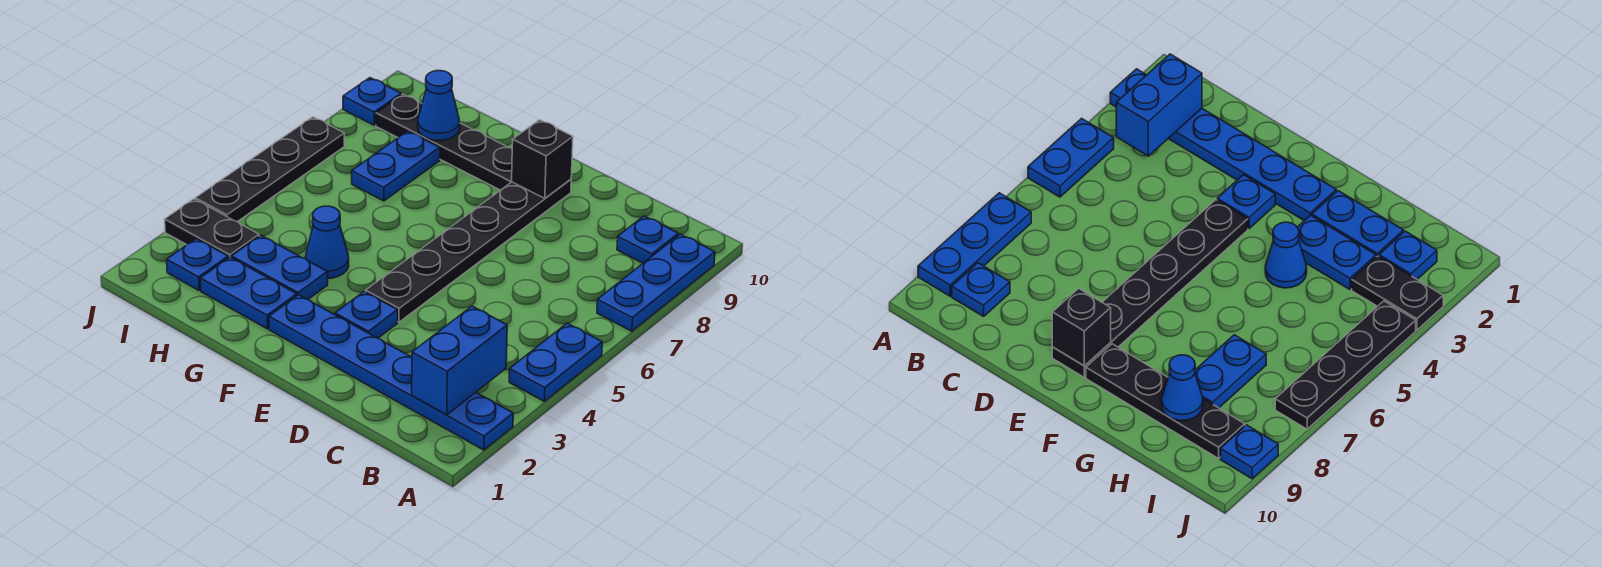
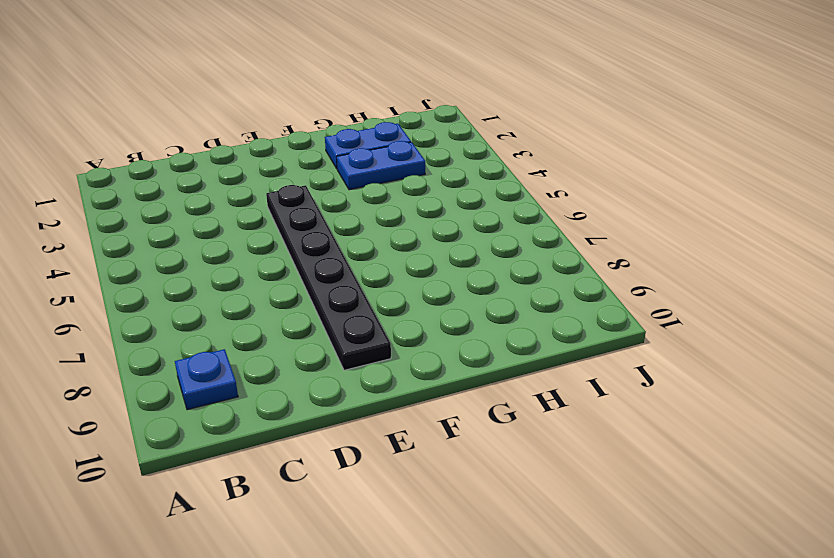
none -> blue plate A2:F2 level 1
none -> blue plate A4:A5 level 1
none -> blue plate A7:A9 level 1

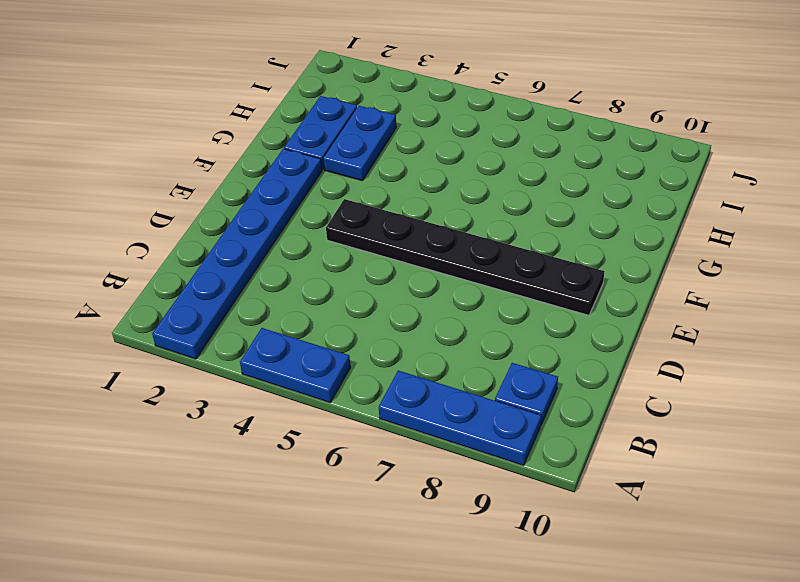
none -> blue plate E3 level 1
none -> black plate F9:I9 level 1
none -> blue cone G4 level 1

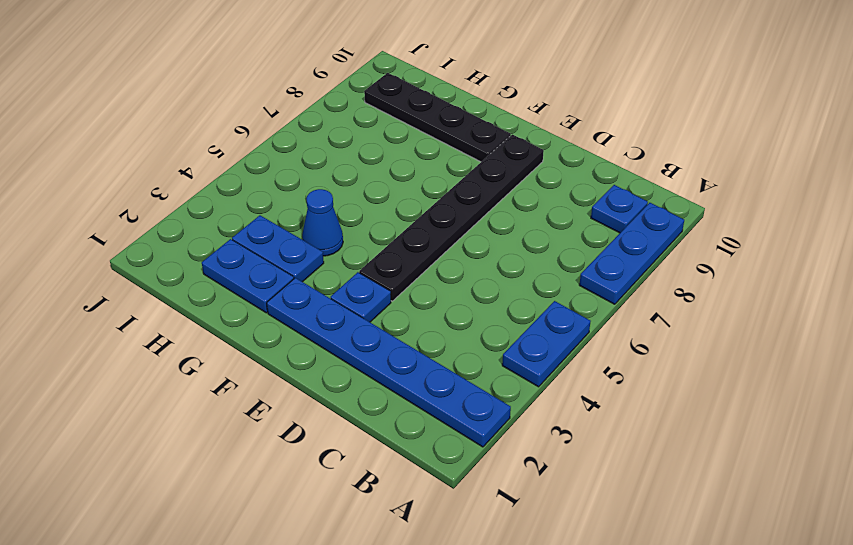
none -> blue plate H7:H8 level 1
none -> blue plate I2 level 1
none -> black plate I3:J3 level 1

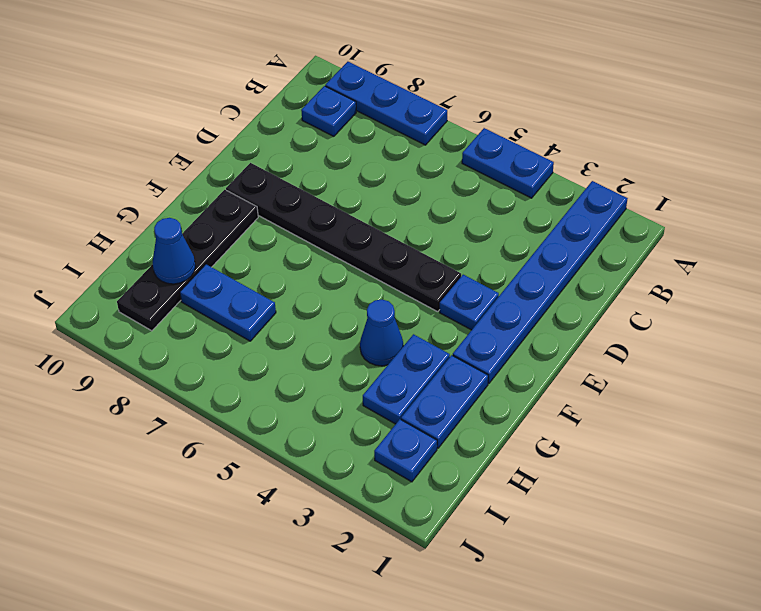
none -> black plate I3:J3 level 1
none -> black plate J4:J7 level 1
none -> blue plate J9 level 1

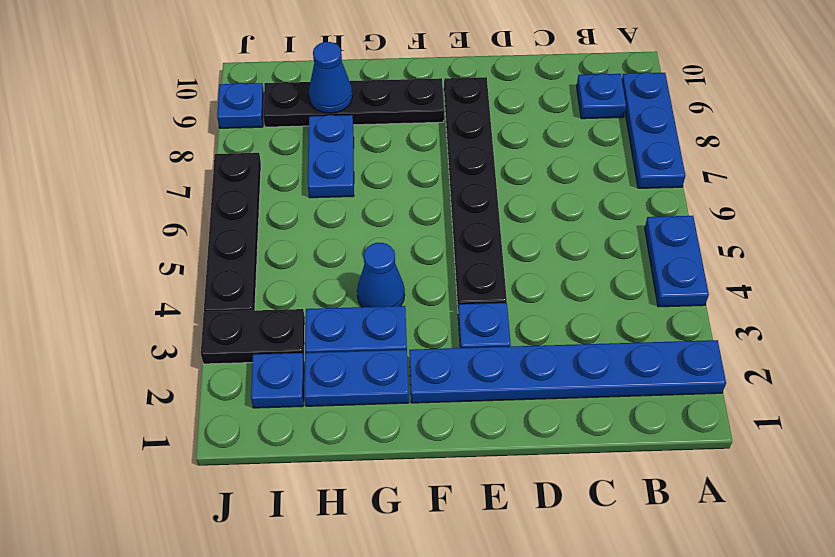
none -> blue brick B2:B3 level 2
none -> black brick E9 level 2

